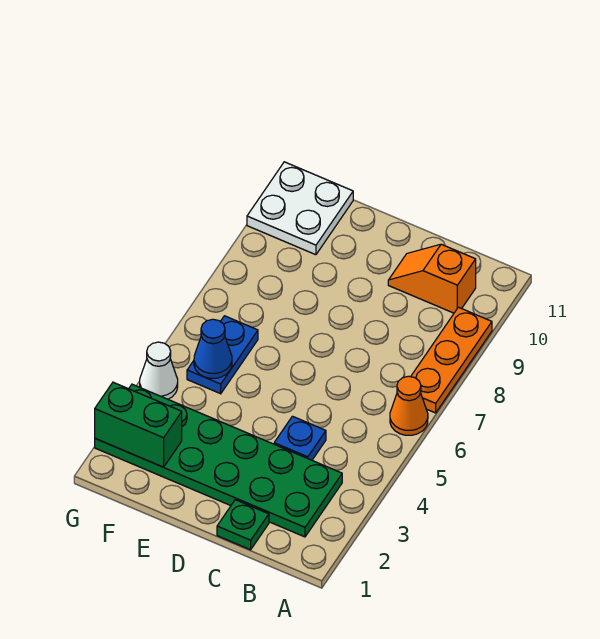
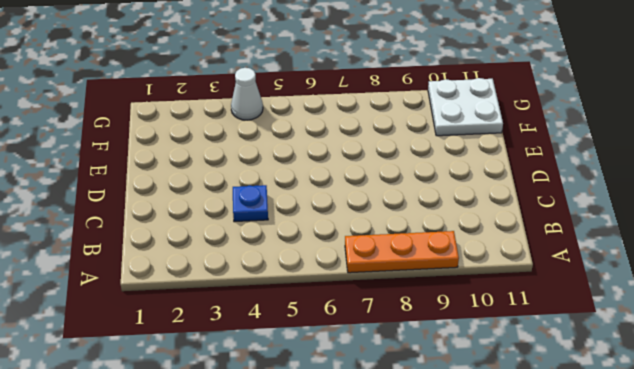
none -> orange cone A6 level 1
none -> green plate B2:G3 level 1

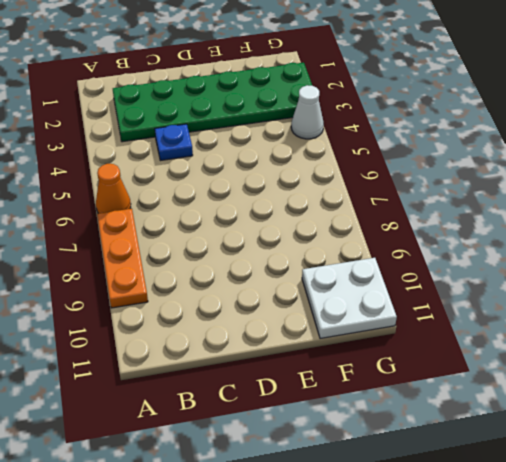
none -> orange slope B10:C10 level 1 top B
none -> green plate C1 level 1

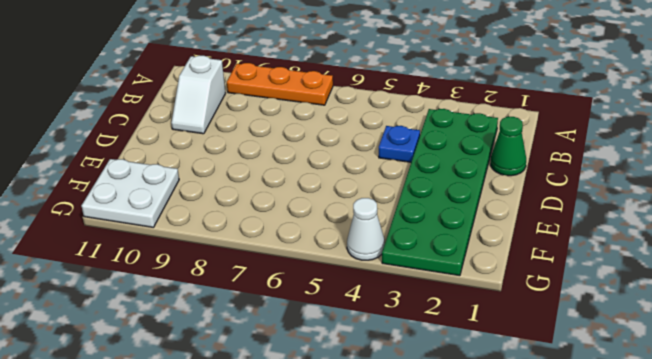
white slope B10:C10 level 1 top B -> orange slope B10:C10 level 1 top B
green cone C1 level 1 -> green plate C1 level 1
none -> orange cone A6 level 1
none -> blue plate F5:F6 level 1

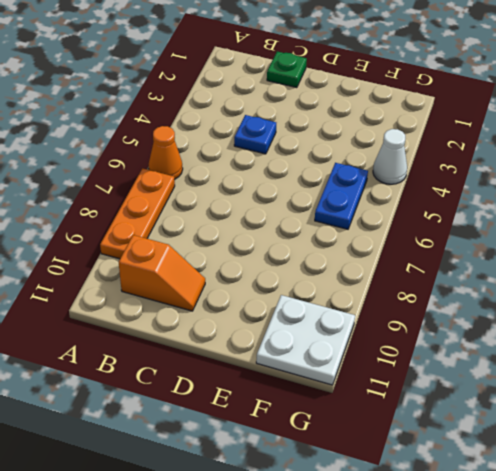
none -> green plate B2:G3 level 1
none -> green brick F2:G2 level 2

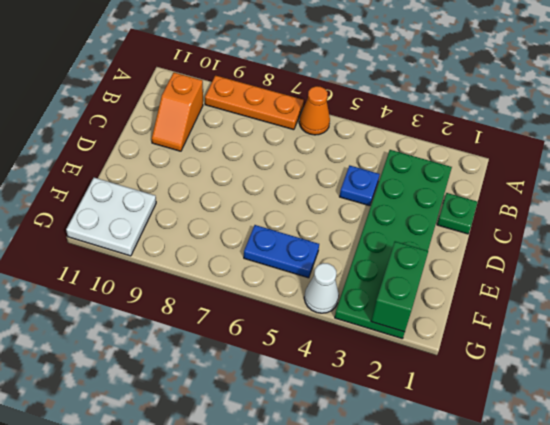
none -> blue cone F5 level 2

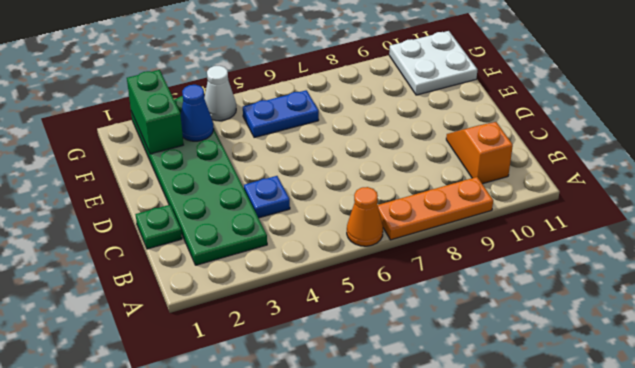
blue cone F3 level 2 -> blue cone F5 level 2

